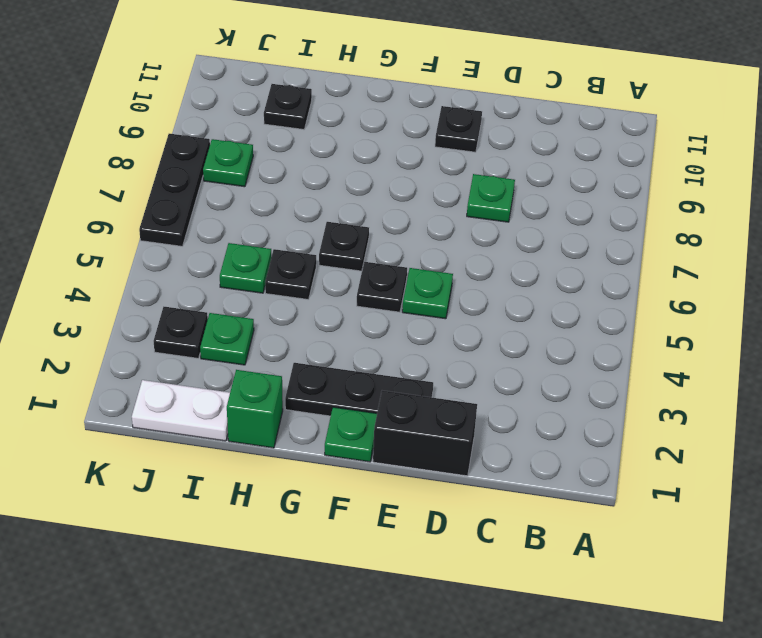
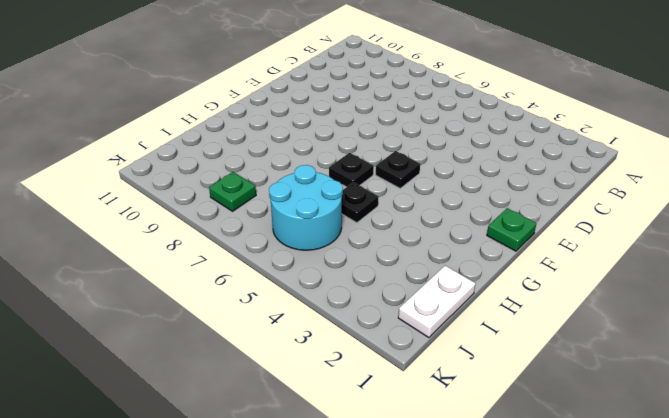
cyan round brick I5:J6 level 1 -> green plate I5 level 1
none -> black brick D1:E1 level 1
none -> green plate D8 level 1
none -> black plate E2:G2 level 1

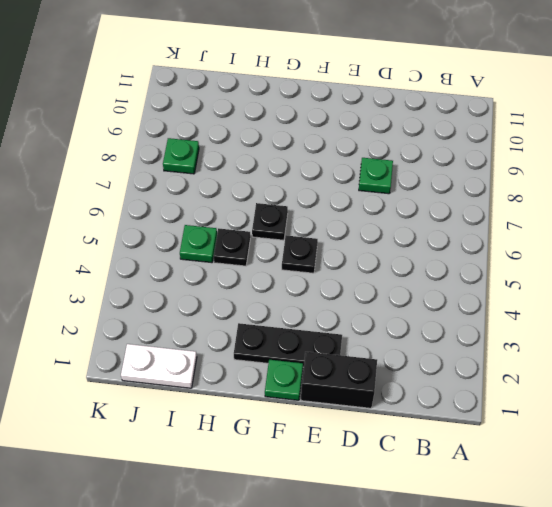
none -> green plate E5 level 1
none -> black plate E10 level 1
none -> green brick H1 level 1

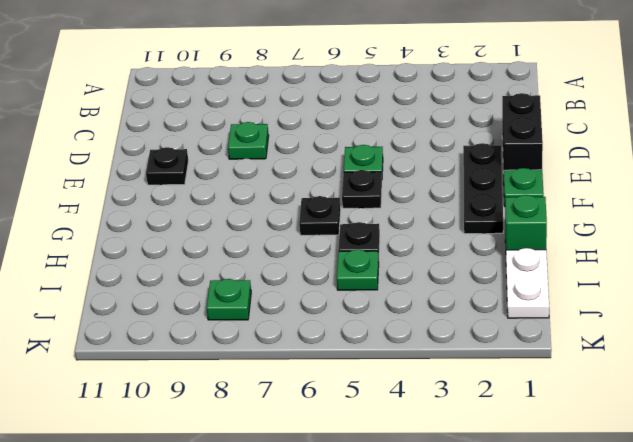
none -> green plate I3 level 1
none -> black plate I10 level 1
none -> black plate J3 level 1

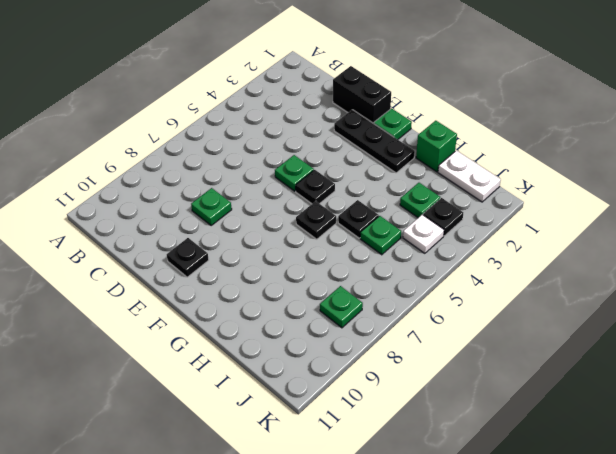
white plate J4 level 1 -> none
none -> black plate I10 level 1
none -> black plate K6:K8 level 1

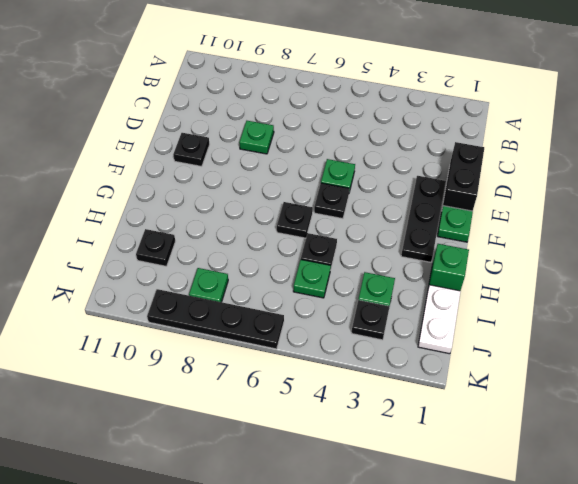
black plate K6:K9 level 1 -> black plate K6:K8 level 1

